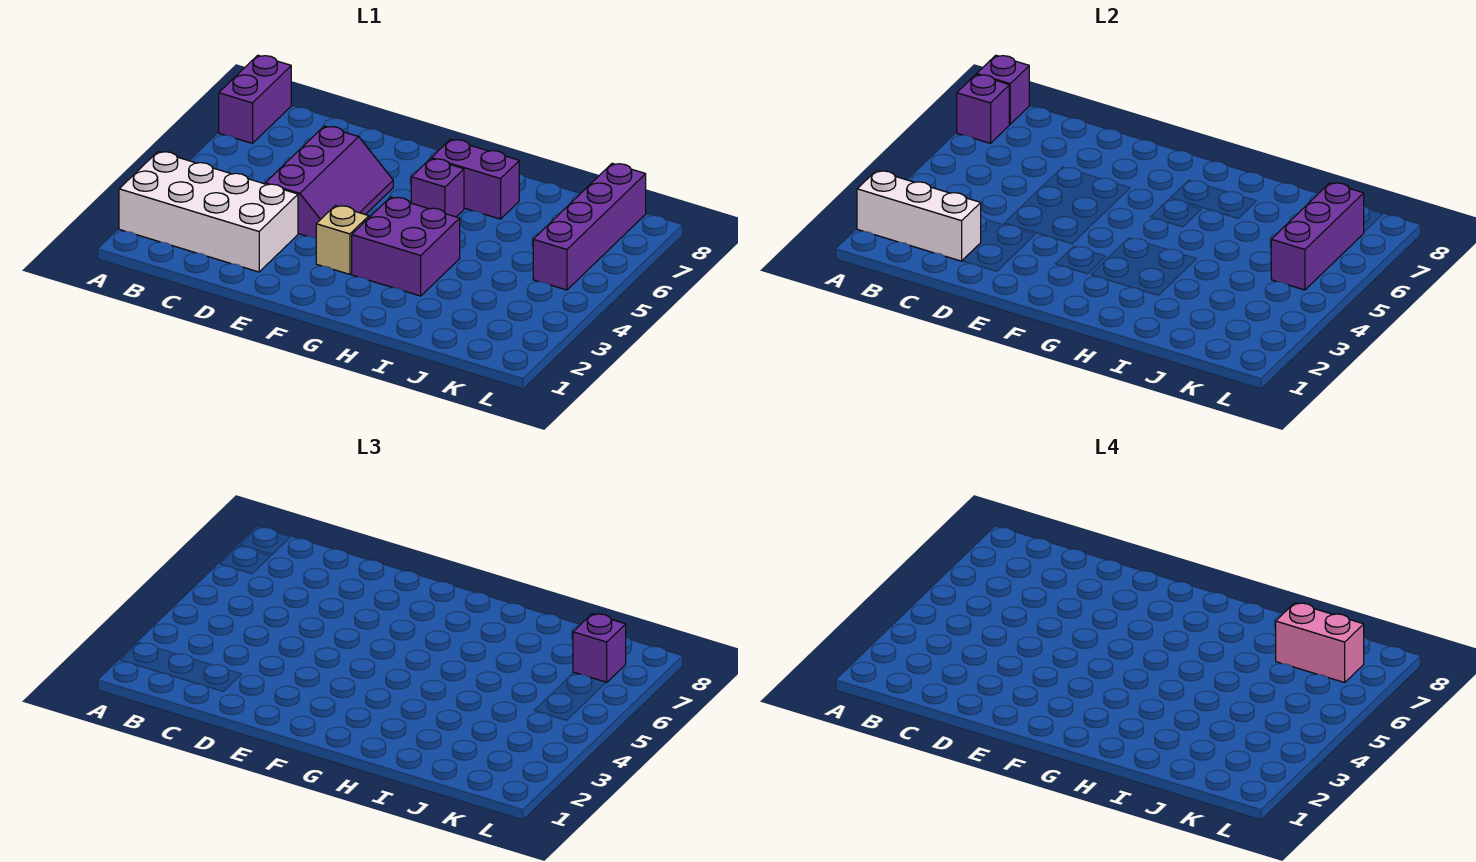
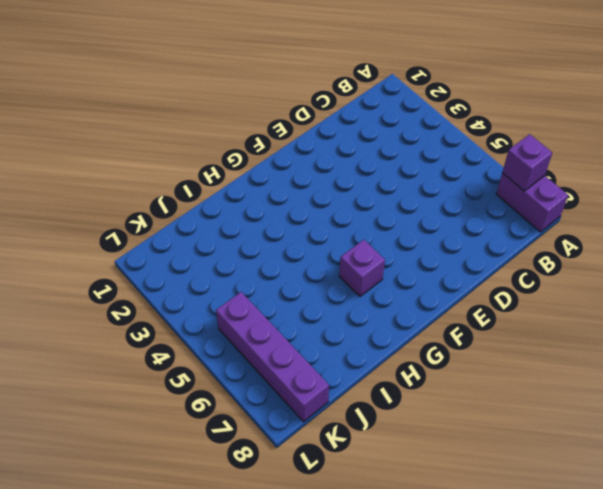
none -> white brick A2:D3 level 1
none -> purple slope D4:E6 level 1 top D
none -> tan brick F3 level 1

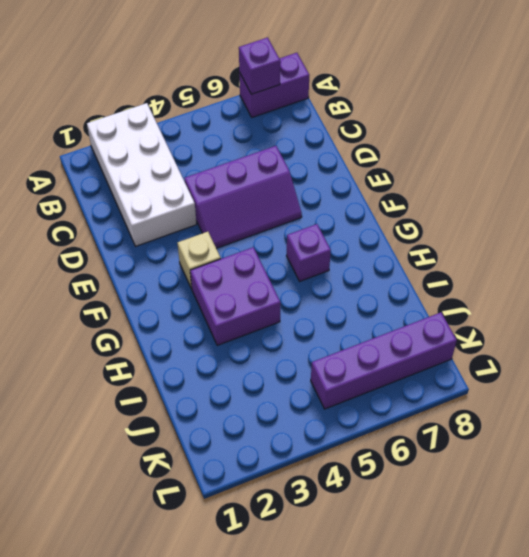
none -> purple brick G7:H7 level 1
none -> white brick A2:C2 level 2
none -> purple brick A8 level 2

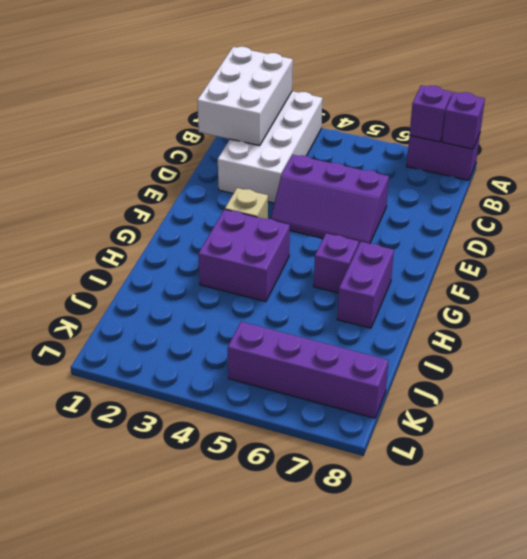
white brick A1:C2 level 2 -> white brick A2:C2 level 2
none -> purple brick K5:K7 level 2
none -> purple brick K7 level 3
none -> pink brick J7:K7 level 4

